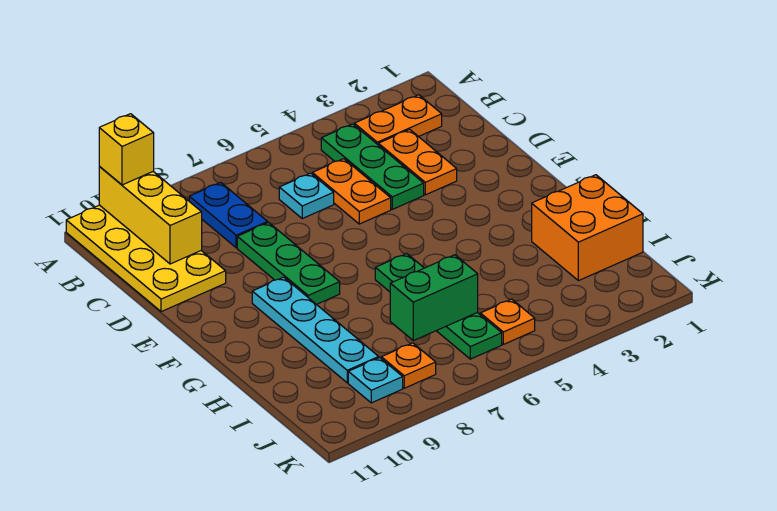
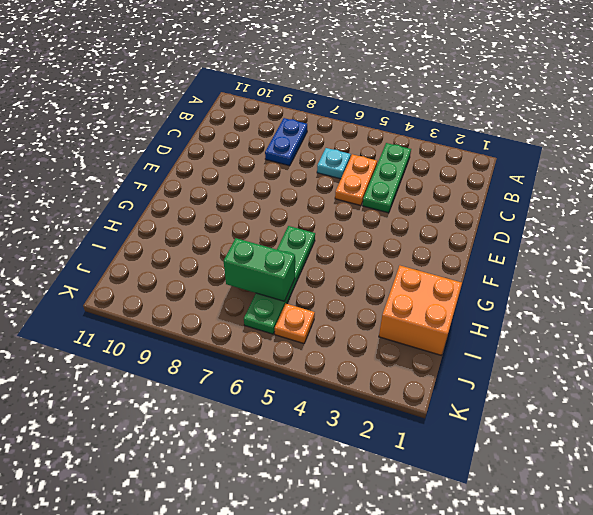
none -> yellow plate A10:D11 level 1
none -> orange plate B2:B3 level 1
none -> orange plate C3:D3 level 1

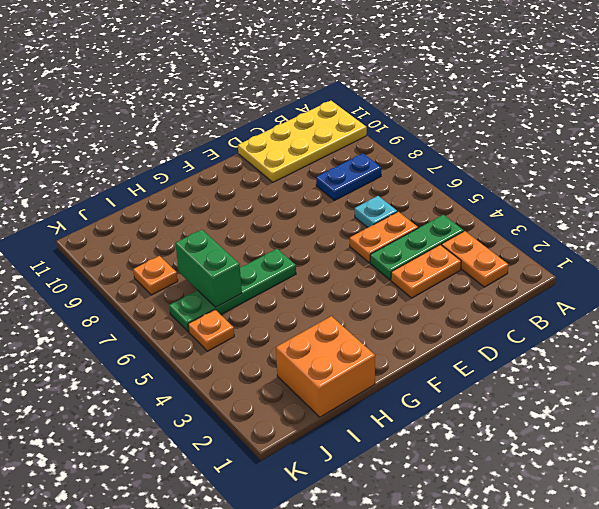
none -> green plate D8:F8 level 1
none -> cyan plate F9:I9 level 1
none -> cyan plate J9 level 1

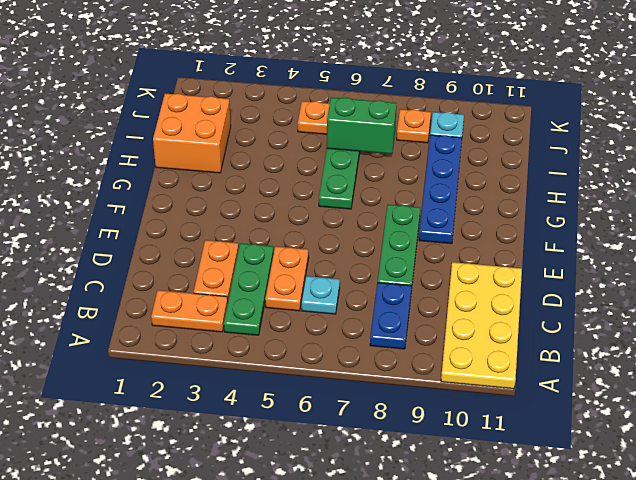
blue plate F9:I9 level 1 -> cyan plate F9:I9 level 1
none -> yellow brick A10:C10 level 2
none -> yellow brick A10 level 3

